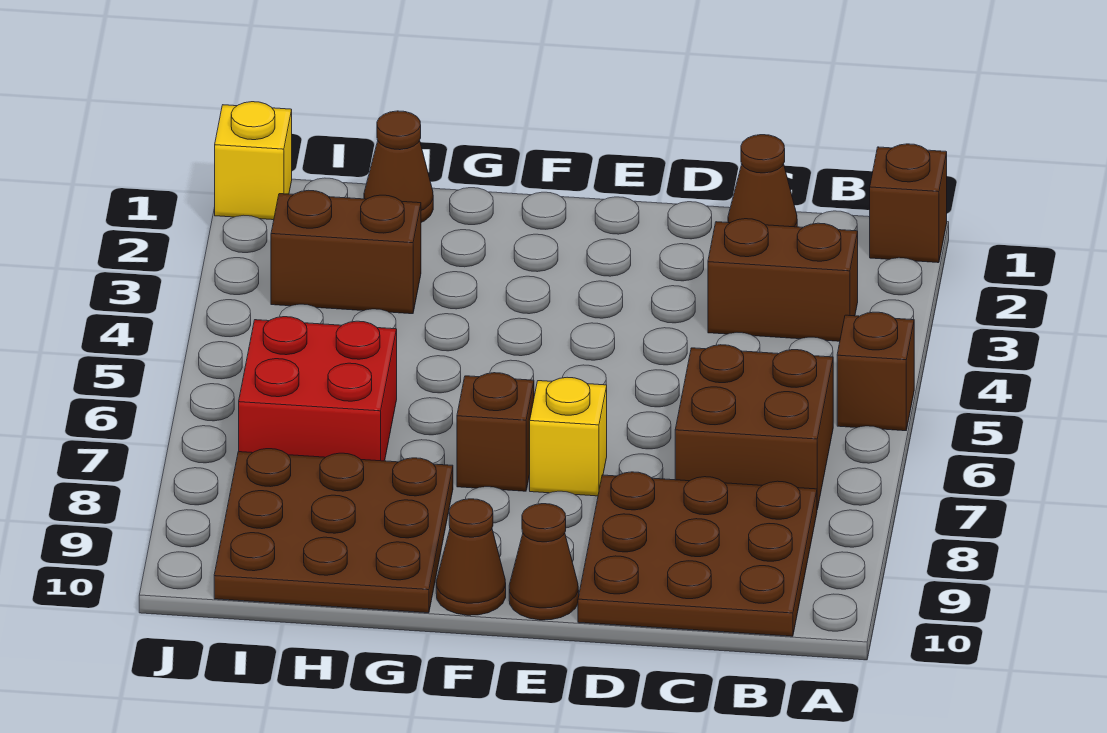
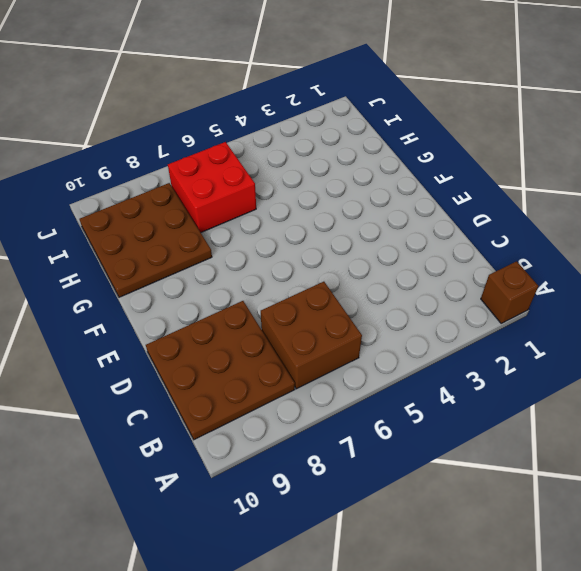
none -> brown brick A5 level 1
none -> brown brick B3:C3 level 1
none -> brown cone C1 level 1

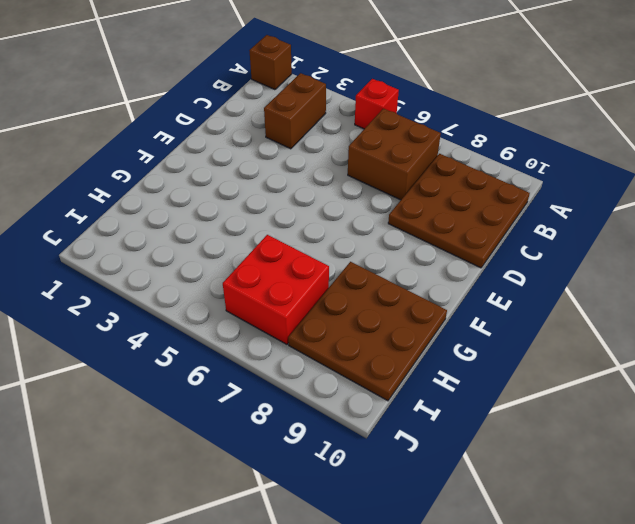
red brick A5 level 1 -> brown brick A5 level 1
none -> brown cone C1 level 1
none -> yellow brick E7 level 1
none -> brown cone E10 level 1

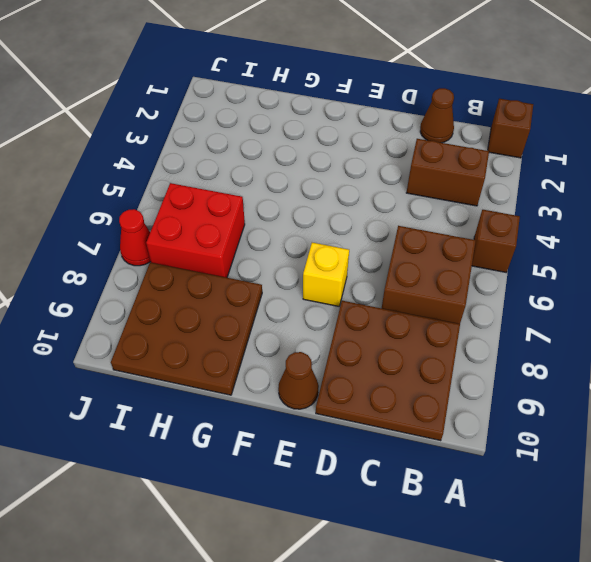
red cone J7 level 1 -> none
none -> brown brick F7 level 1
none -> brown cone F10 level 1
none -> brown cone H1 level 1

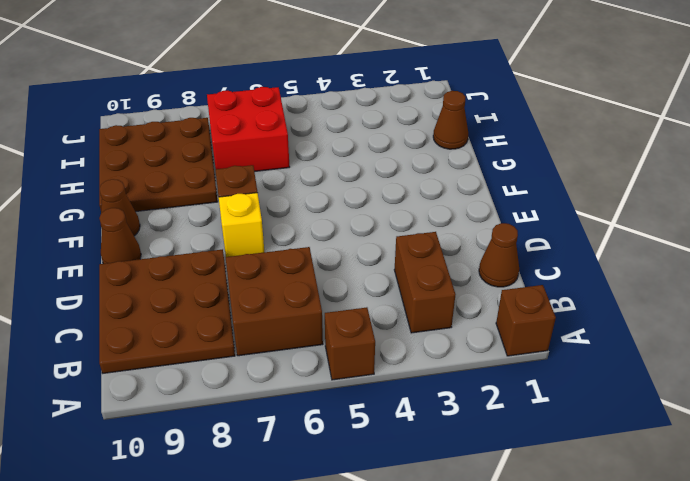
none -> brown brick H3:I3 level 1
none -> yellow brick J1 level 1

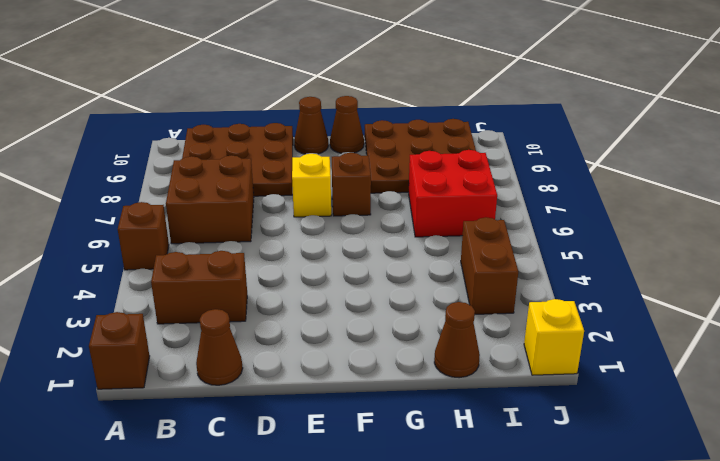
brown brick I3:I4 level 1 -> brown brick H3:I3 level 1

